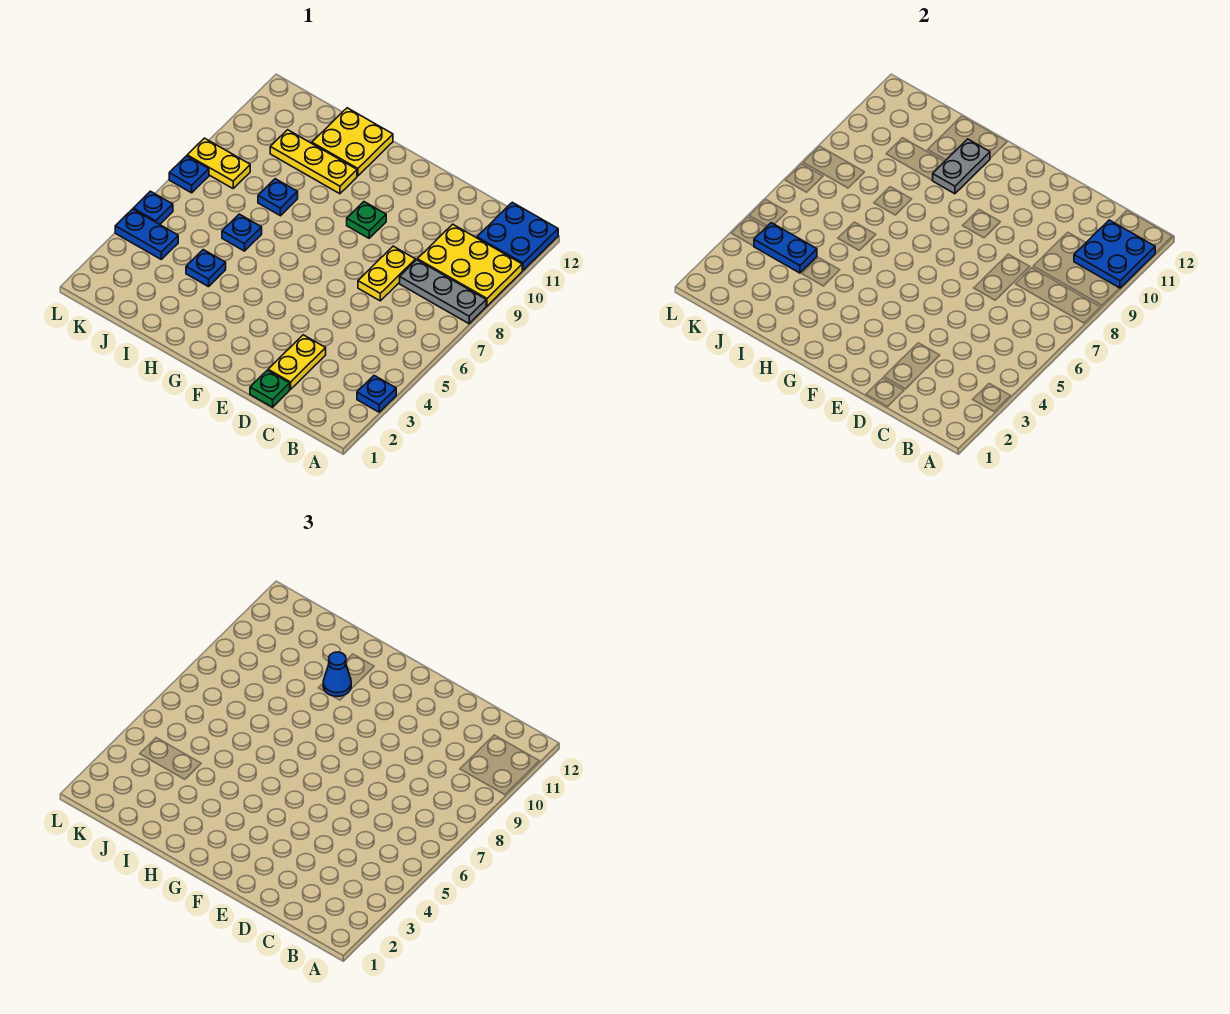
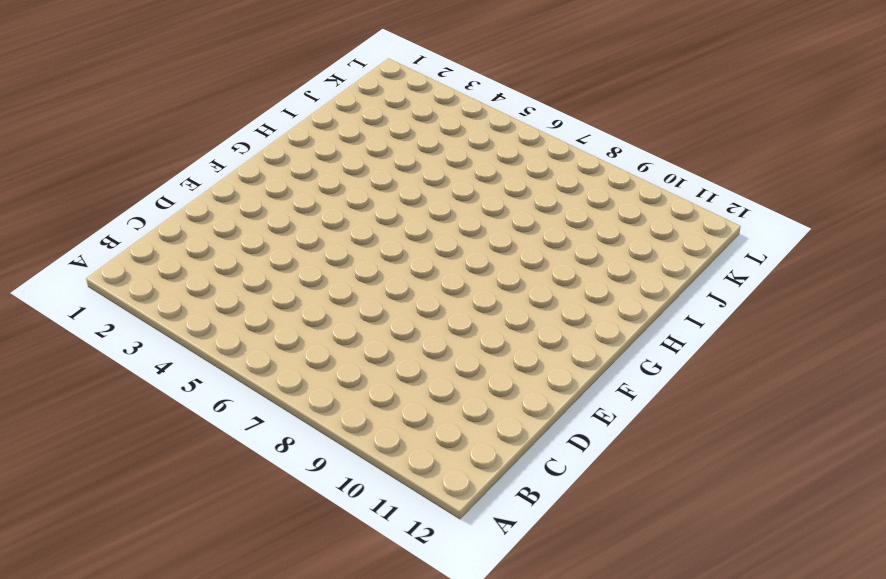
none -> blue plate A3 level 1
none -> grey plate A8:C8 level 1
none -> yellow plate A9:C10 level 1

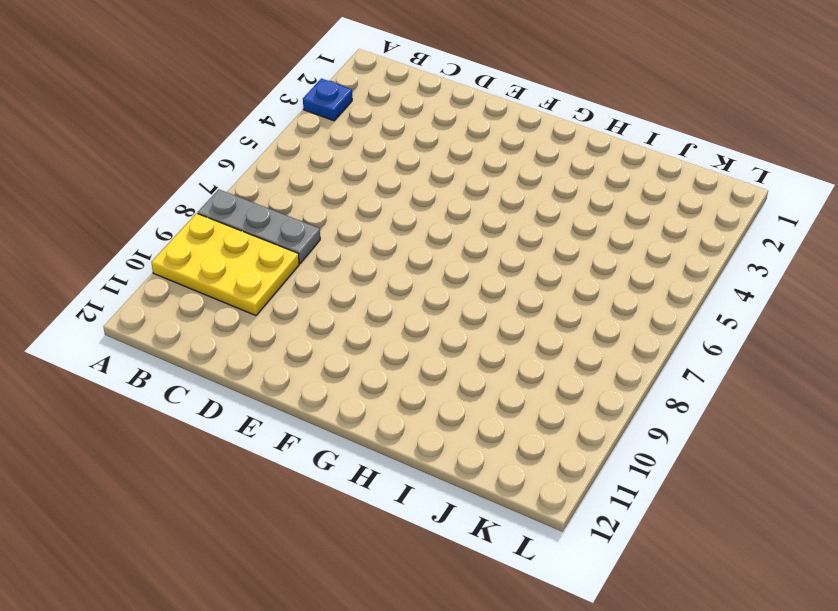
none -> blue plate A11:B12 level 1
none -> green plate D1 level 1
none -> yellow plate D2:D3 level 1

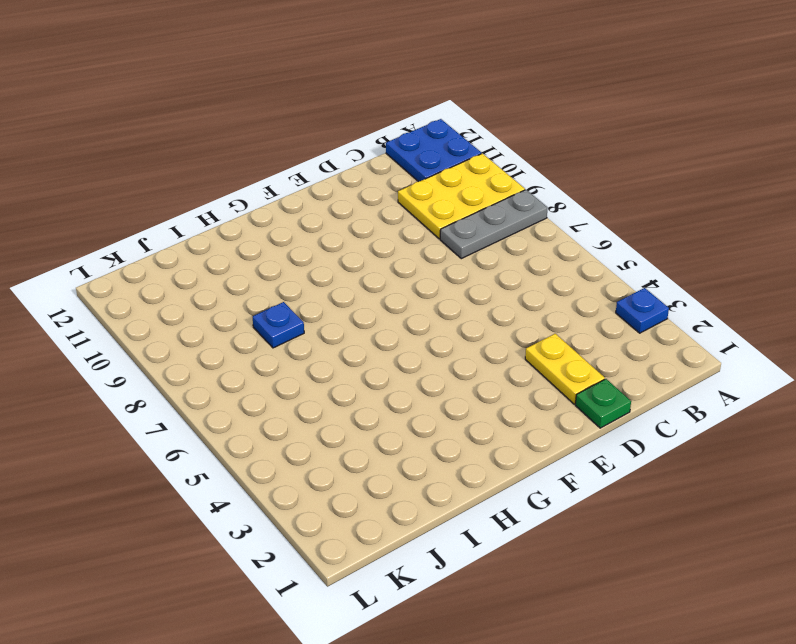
none -> yellow plate D7:D8 level 1
none -> green plate F9 level 1
none -> yellow plate H10:J10 level 1

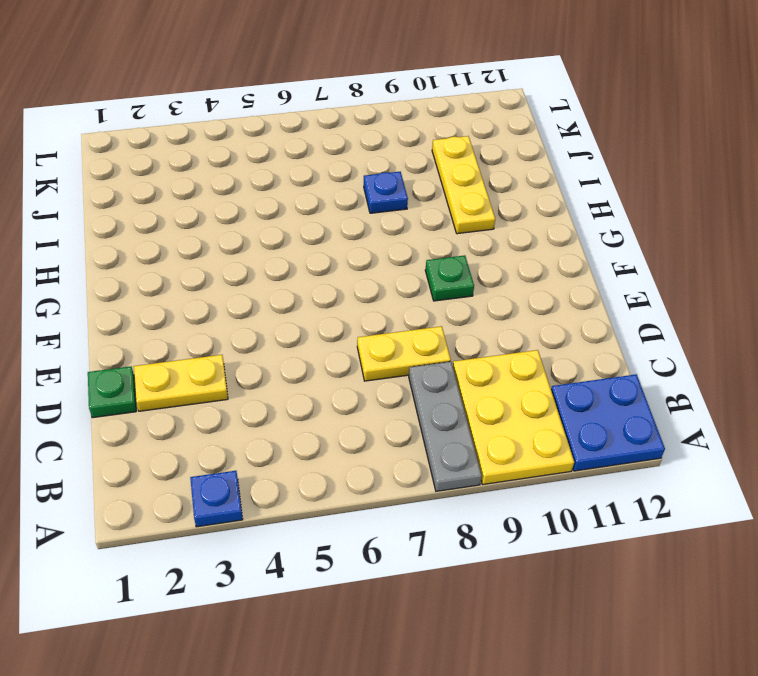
none -> yellow plate H11:I12 level 1
none -> blue plate I4 level 1
none -> blue plate I6 level 1

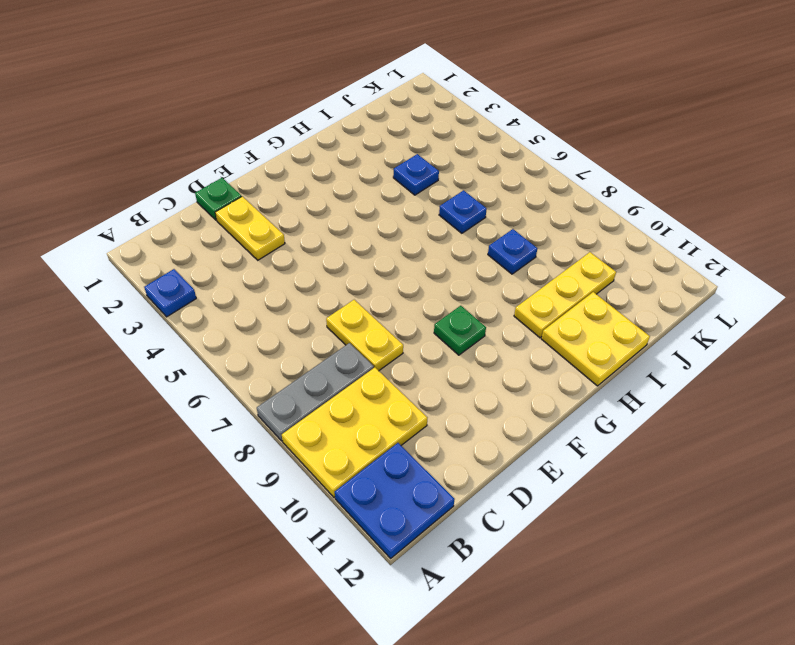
none -> blue plate K4:L4 level 1
none -> yellow plate K8:L8 level 1
none -> blue plate L5 level 1

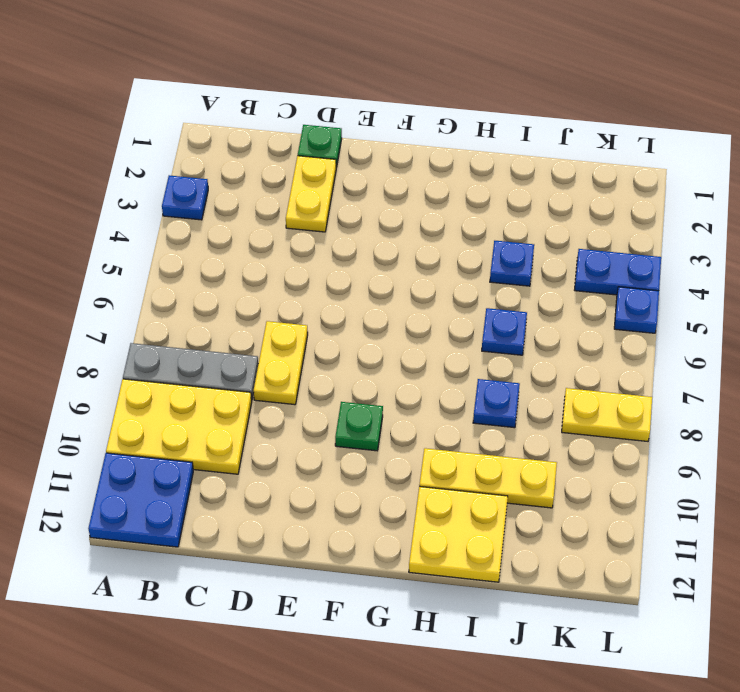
none -> blue plate L7 level 1
none -> blue plate A10:B11 level 2
none -> grey plate H10:H11 level 2

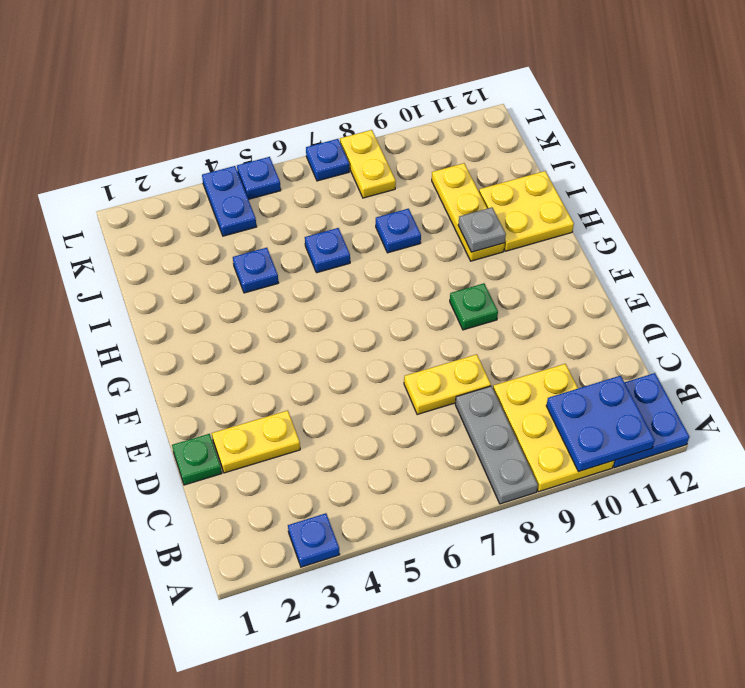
grey plate H10 level 2 -> grey plate H10:H11 level 2
none -> blue plate J4:K4 level 2
none -> blue cone H10 level 3

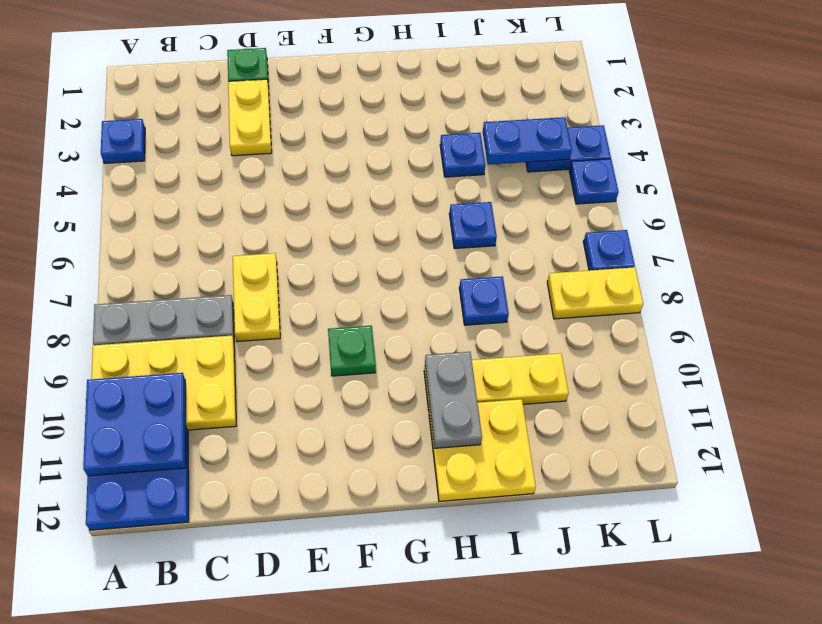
none -> blue cone H10 level 3

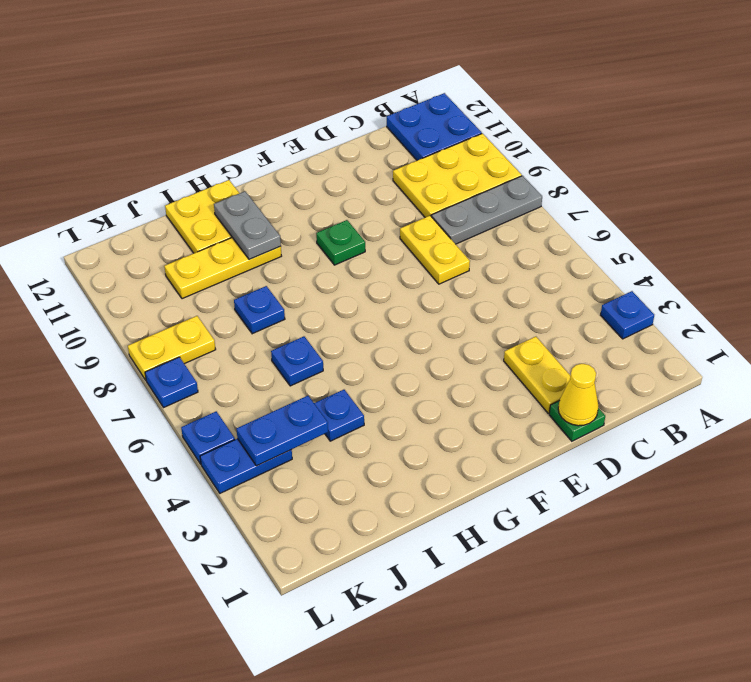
yellow cone D1 level 2 -> none
none -> blue plate A10:B11 level 2
none -> blue cone H10 level 3

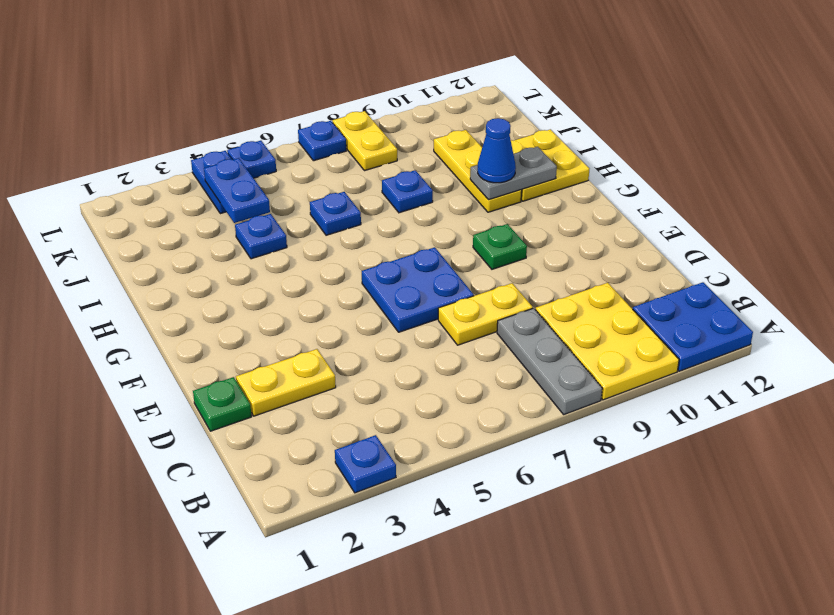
blue plate E6:F7 level 1 -> blue plate A10:B11 level 2

